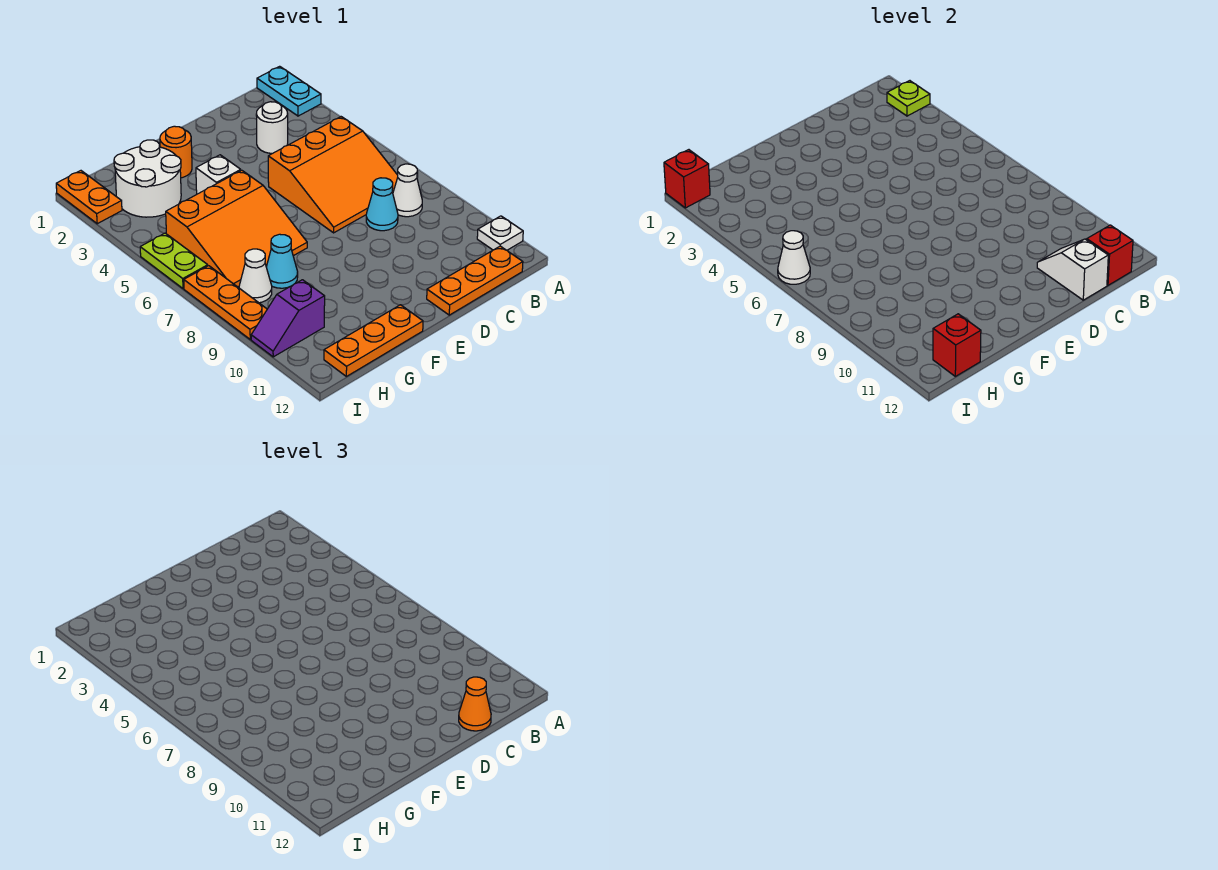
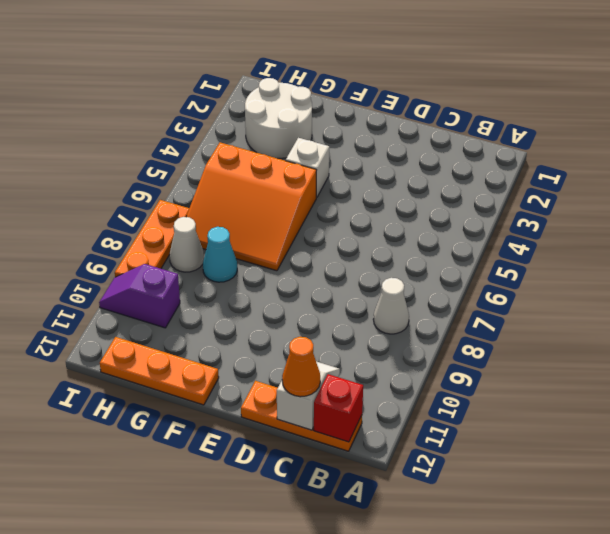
none -> cyan plate A1:A2 level 1
none -> white plate A11 level 1
none -> orange slope B5:D7 level 1 top 5

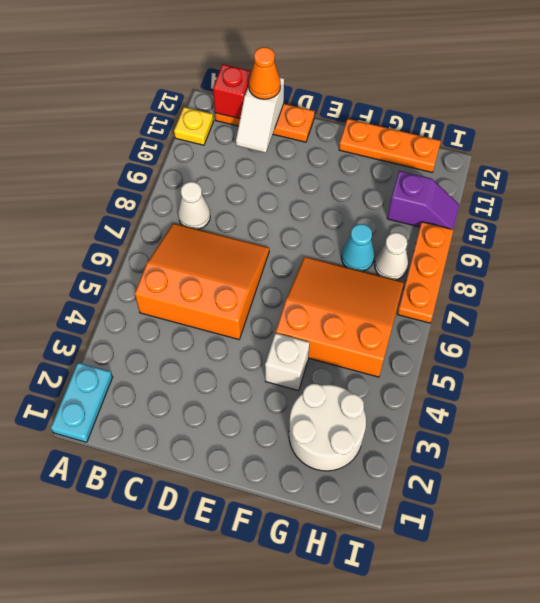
yellow plate A11 level 1 -> white plate A11 level 1
none -> white round brick C3 level 1
none -> cyan cone C8 level 1
none -> orange round brick F2 level 1

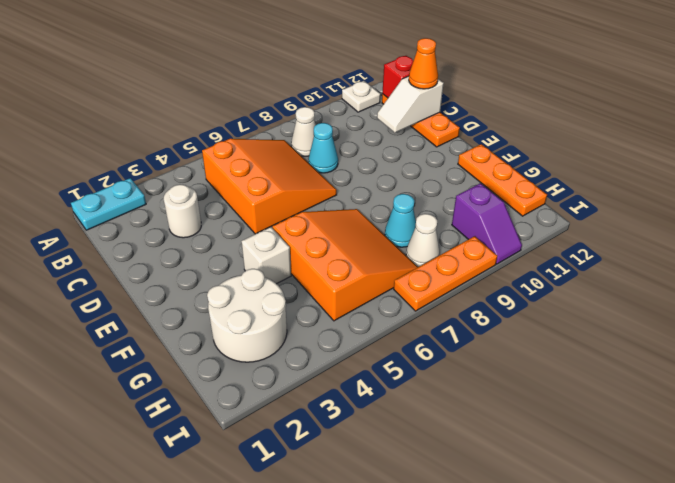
none -> orange round brick F2 level 1
none -> orange plate I1:I2 level 1
none -> lime plate I5:I6 level 1

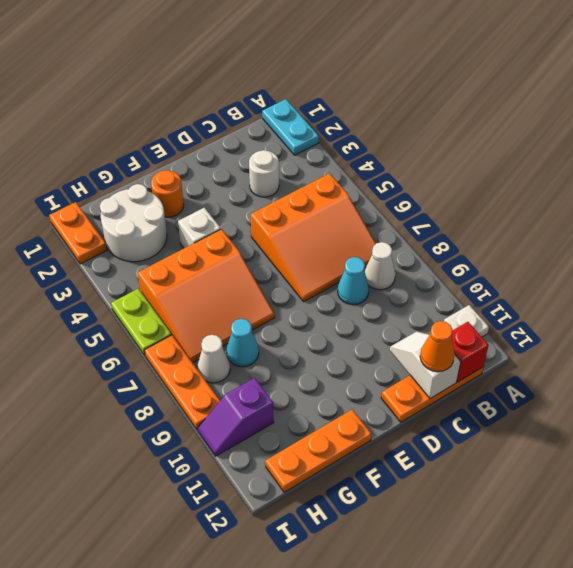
none -> lime plate A2 level 2
none -> red brick H12 level 2
none -> red brick I1 level 2

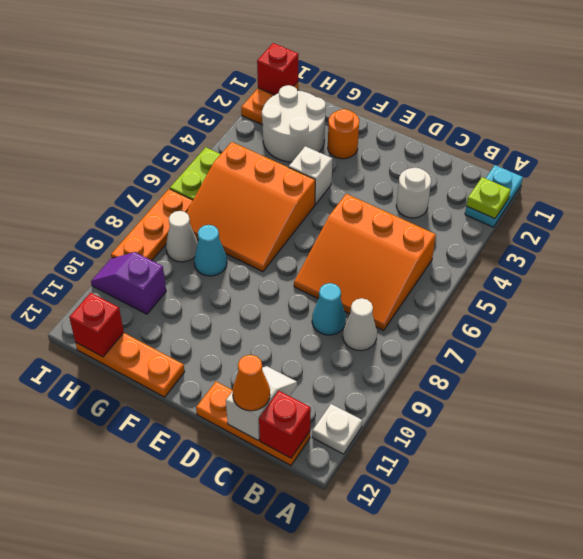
none -> white cone I6 level 2

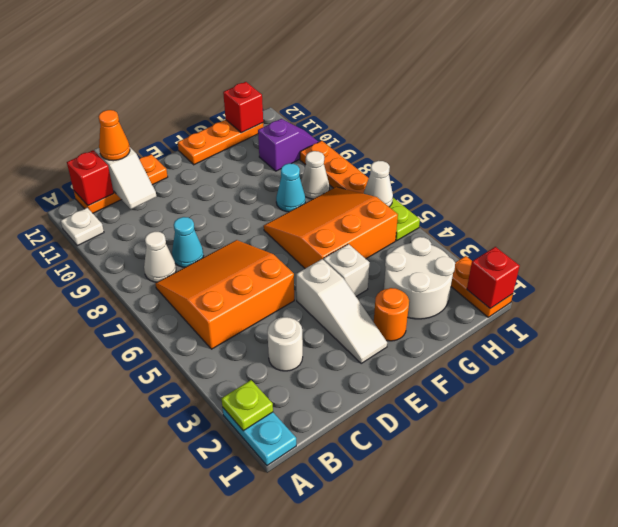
white slope E2:E4 level 1 top 4 -> none

